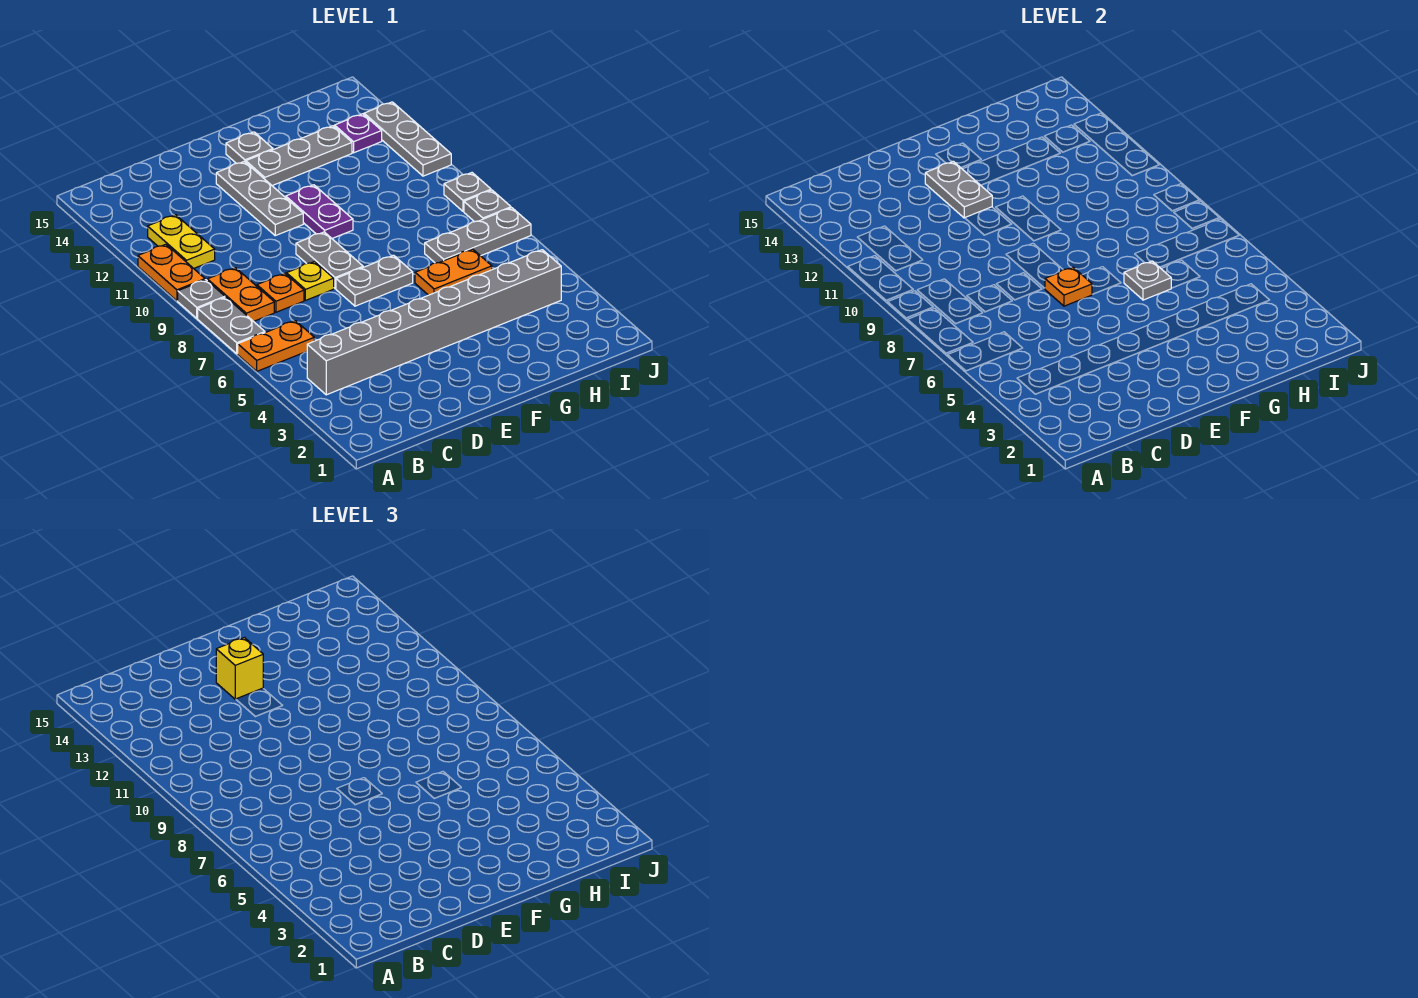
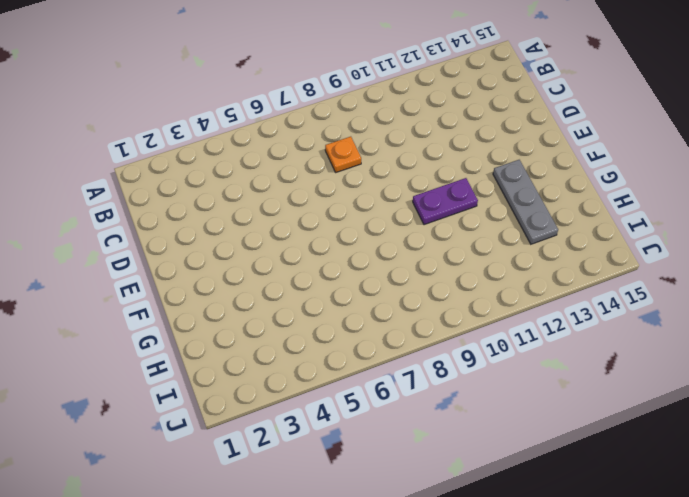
none -> orange plate A6:B6 level 1
none -> grey plate A7:A8 level 1
none -> grey plate A9 level 1

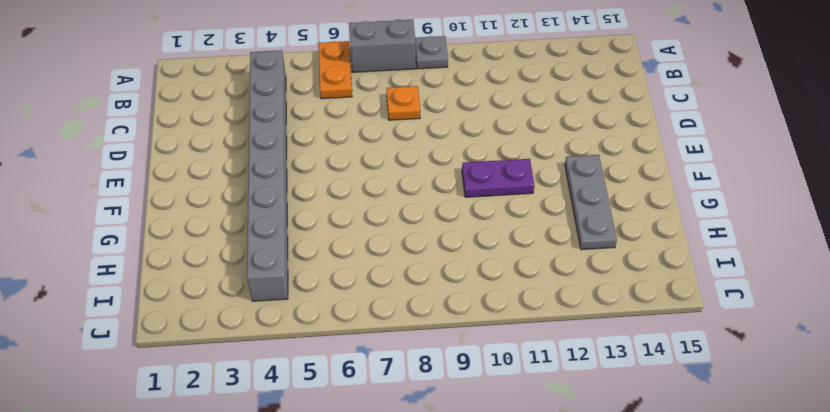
grey brick A7:A8 level 1 -> grey plate A7:A8 level 1
none -> orange plate A10:A11 level 1
none -> orange plate B8:B9 level 1
none -> yellow plate B11:B12 level 1

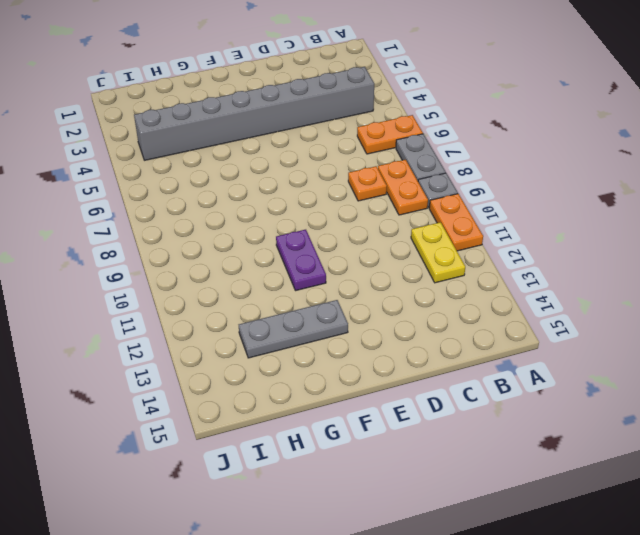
none -> yellow plate D8 level 1
none -> grey plate E7:F7 level 1
none -> grey plate E8:E9 level 1

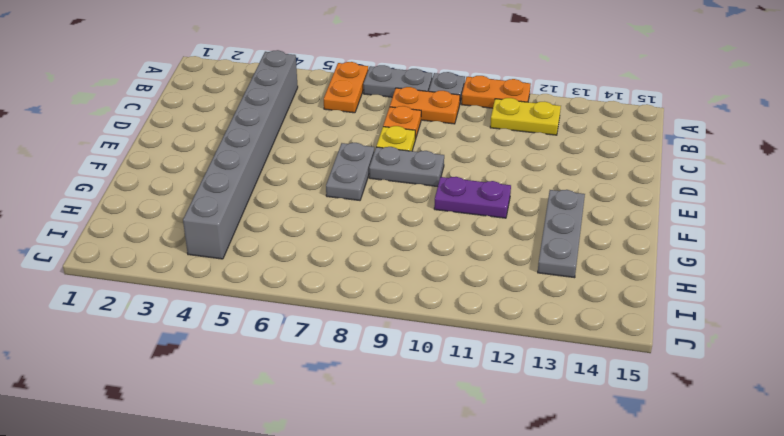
none -> grey plate E11:E13 level 1
none -> grey plate F14 level 1
none -> orange plate G6:H6 level 1

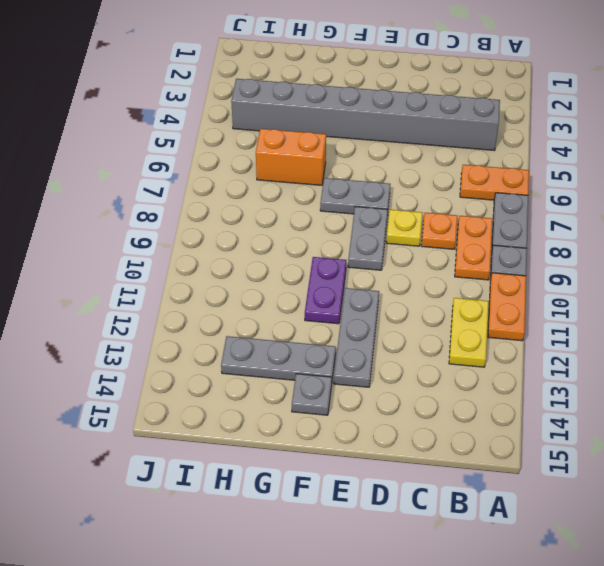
orange brick G6:H6 level 1 -> orange plate G6:H6 level 1
none -> grey plate H7:J7 level 1
none -> purple plate I13 level 1
none -> grey plate J8 level 1

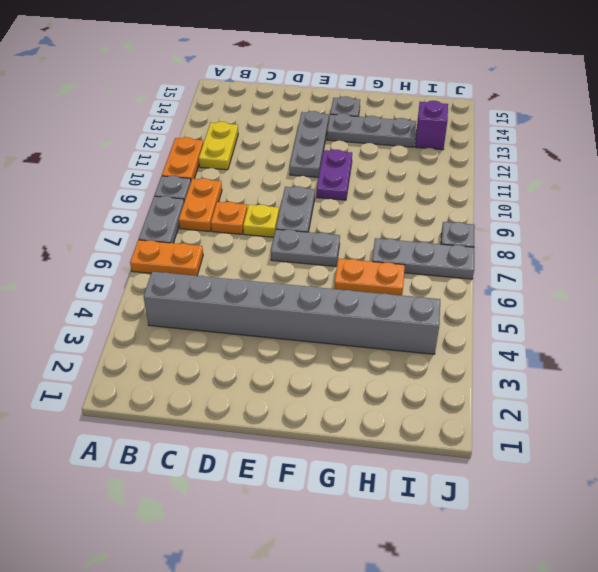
purple brick I13 level 1 -> purple plate I13 level 1
none -> grey plate J9 level 1
none -> grey plate J11:J13 level 1
none -> orange plate E7 level 2

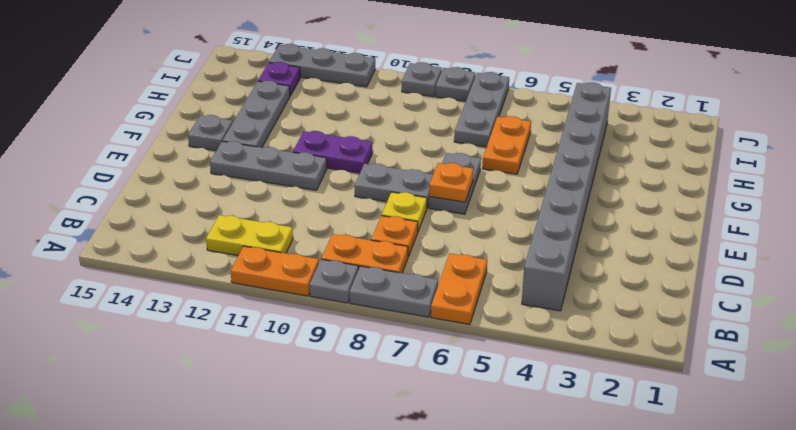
none -> grey plate E12:E13 level 2
none -> grey plate G6 level 2
none -> yellow brick E13 level 3

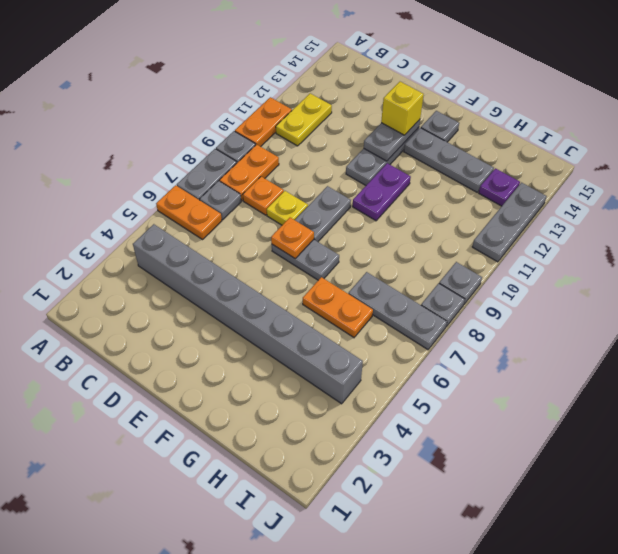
grey plate B7 level 1 -> grey plate G6 level 2

